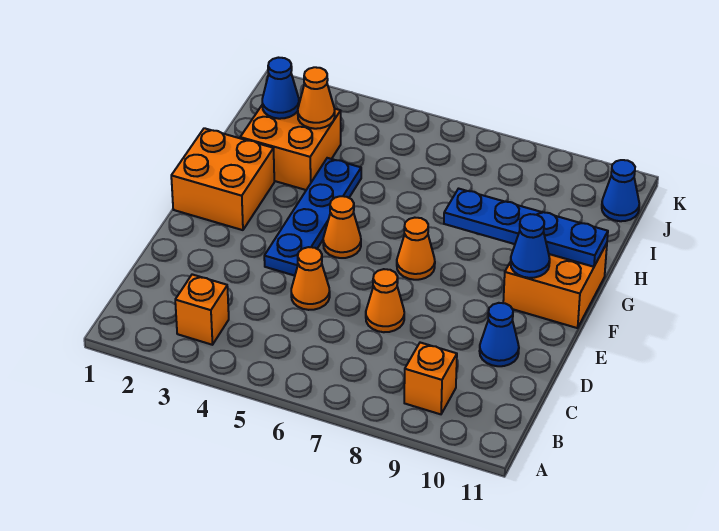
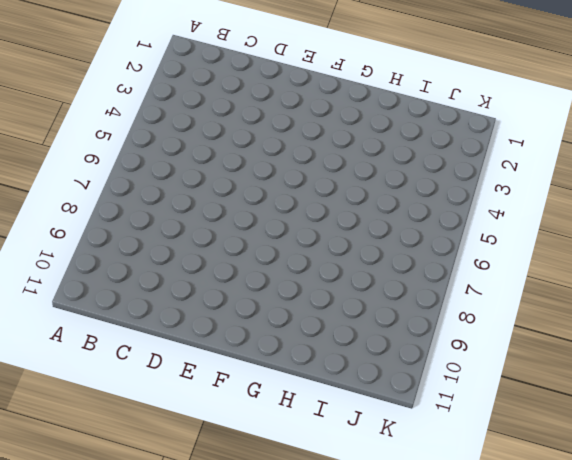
none -> orange brick B3 level 1
none -> orange brick B9 level 1
none -> orange cone D5 level 1

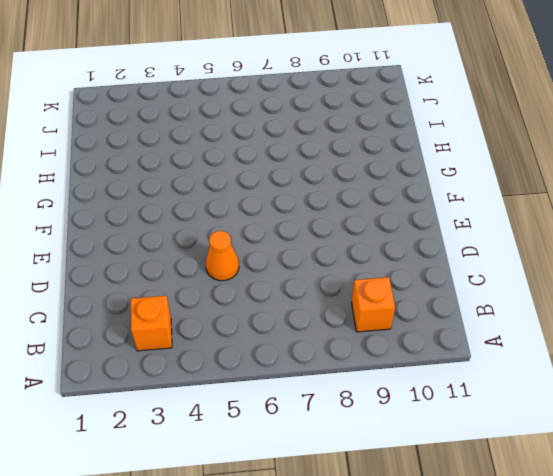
none -> orange cone D7 level 1
none -> blue cone D10 level 1
none -> blue plate E4:H4 level 1

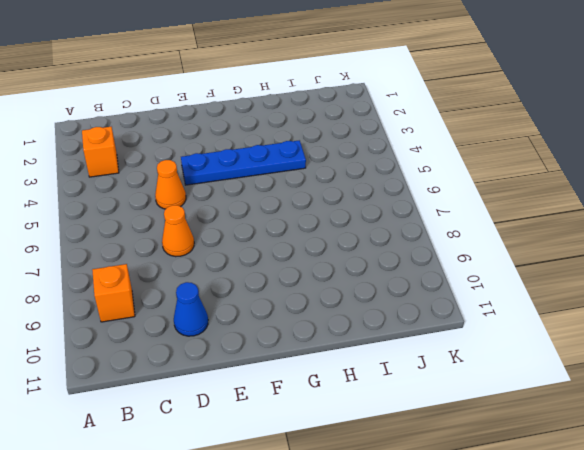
none -> orange brick F1:G2 level 1
none -> orange cone F5 level 1
none -> orange cone F7 level 1

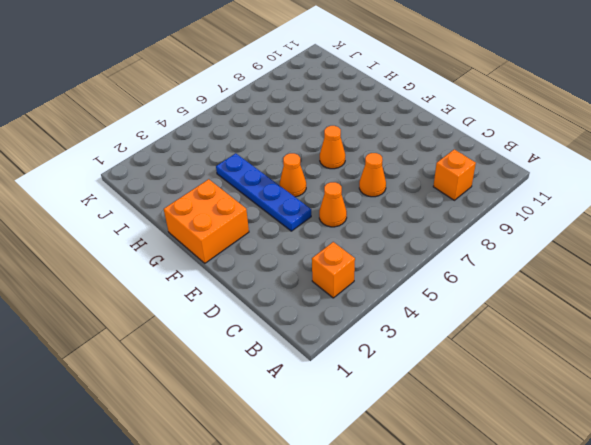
none -> blue cone D10 level 1
none -> orange brick F10:G11 level 1
none -> orange brick H2:I3 level 1

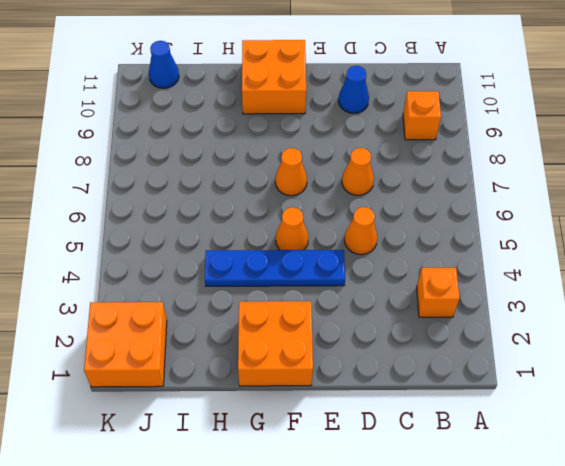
orange brick J1:K2 level 1 -> orange brick H2:I3 level 1
none -> blue cone F10 level 2
none -> blue plate G8:G11 level 2
none -> blue cone I2 level 2

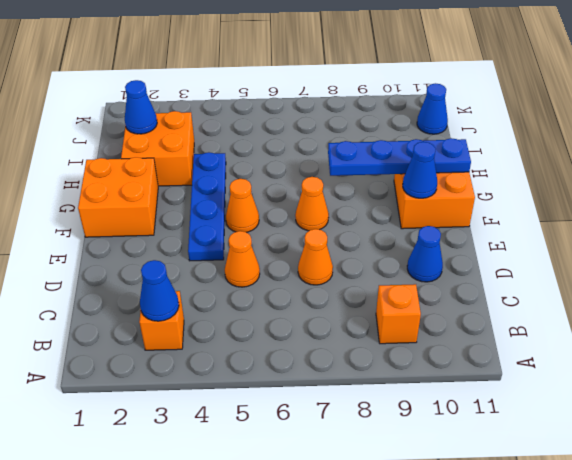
blue cone B3 level 2 -> none
none -> orange cone I3 level 2

